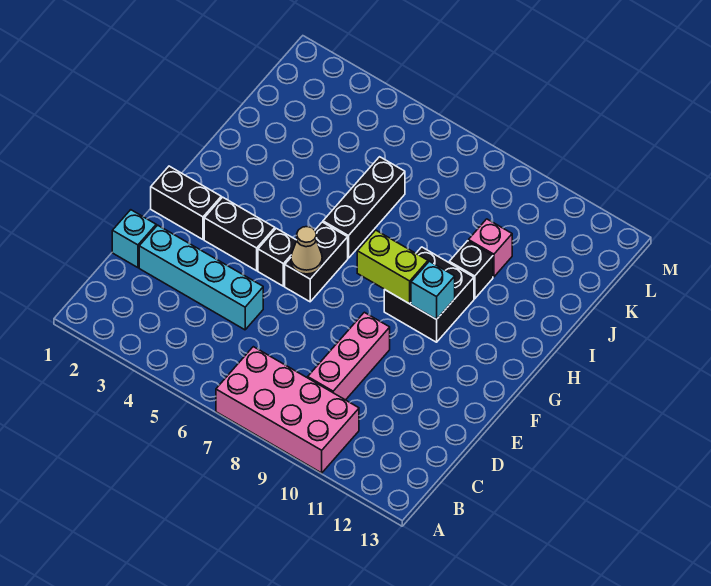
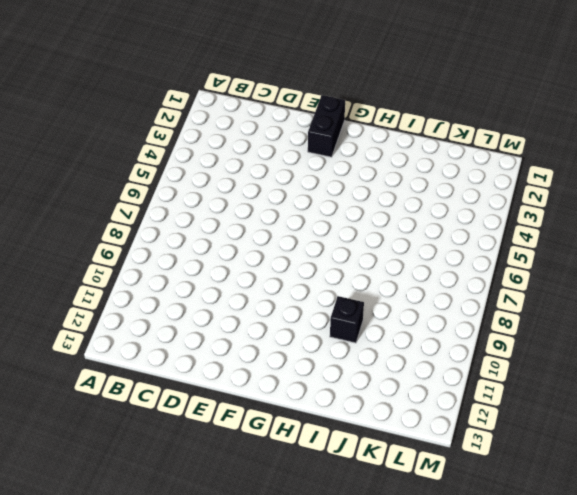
none -> pink brick A7:B10 level 1
none -> pink brick C9:E9 level 1
none -> cyan brick D1 level 1

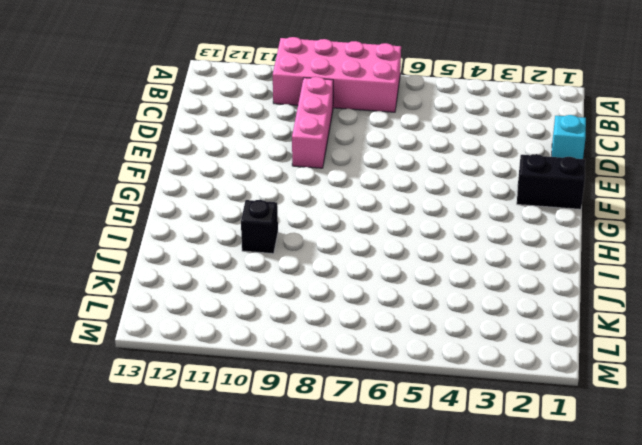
none -> cyan brick D2:D5 level 1
none -> black brick F3:F4 level 1
none -> black brick F5 level 1

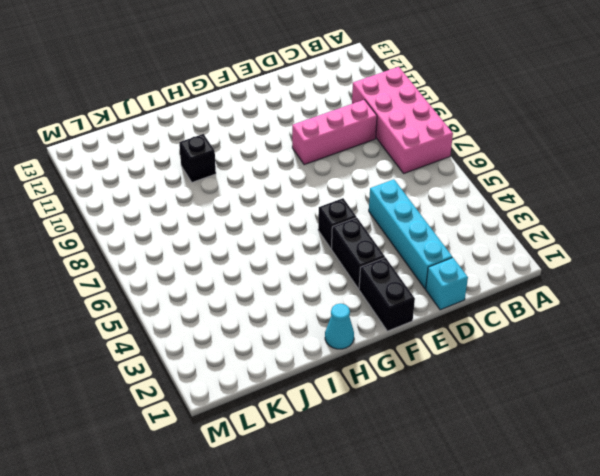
cyan cone H1 level 1 -> none
none -> black brick F6:G6 level 1
none -> black brick G9:H10 level 1
none -> black brick H6:J6 level 1

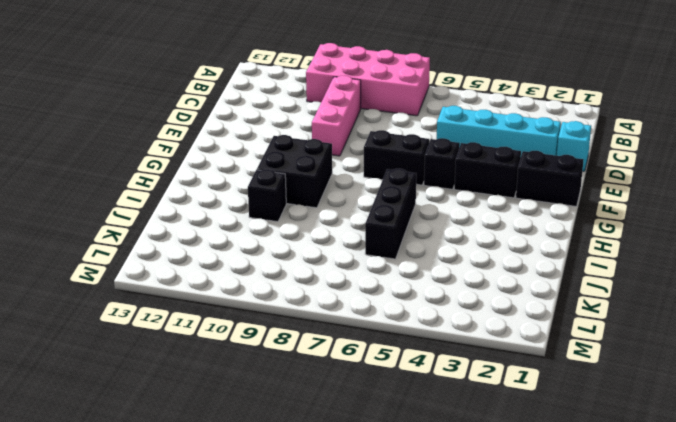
black brick F6:F7 level 1 -> black brick F6:G6 level 1
none -> pink brick J10 level 1
none -> tan cone F6 level 2
none -> lime brick G8:G9 level 2

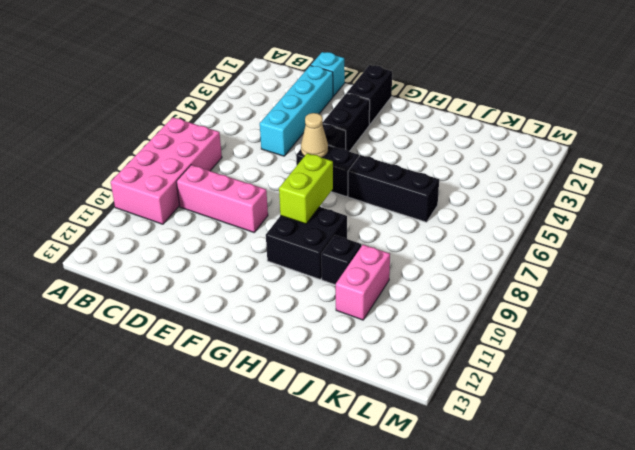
pink brick J10:J11 level 1 -> pink brick J10 level 1
none -> cyan brick G10 level 2

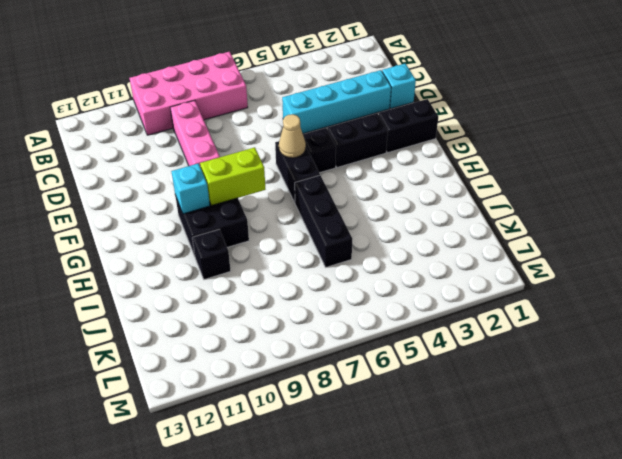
none -> pink brick J10 level 1

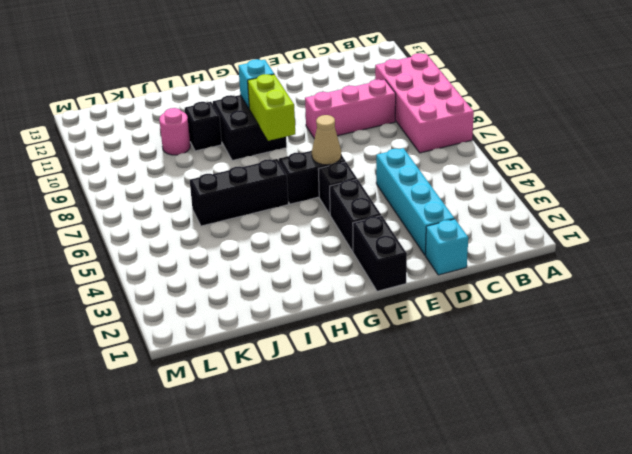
pink round brick J10 level 1 -> pink brick J10 level 1

